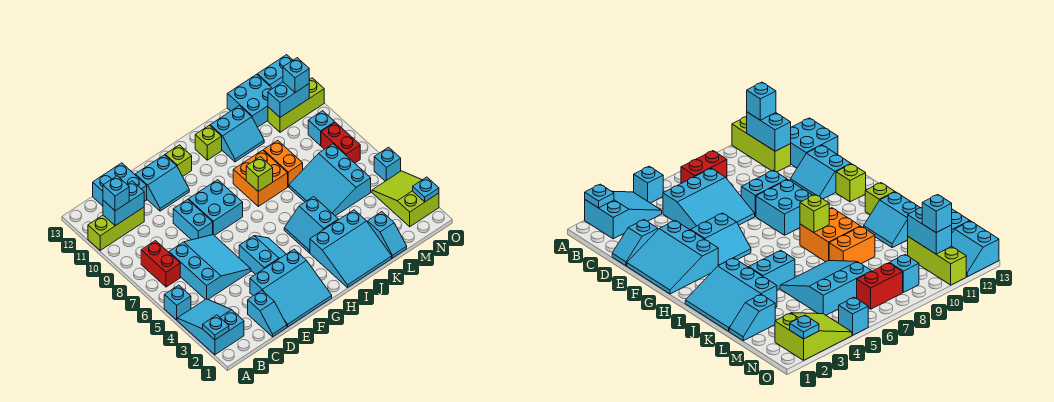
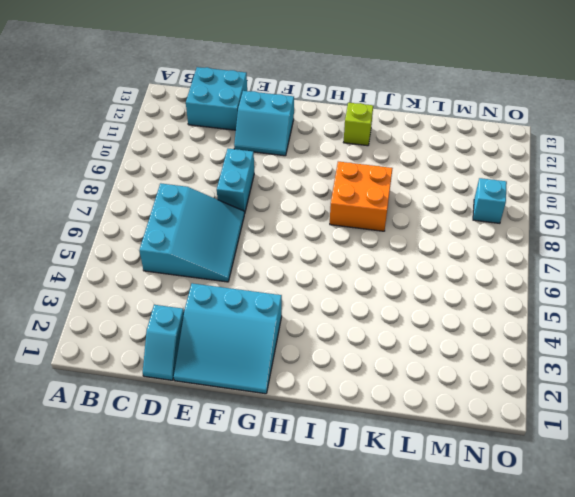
none -> cyan slope A2:B4 level 1 top 2
none -> cyan brick A5 level 1
none -> lime brick A11:C11 level 1
none -> red brick B7:B8 level 1

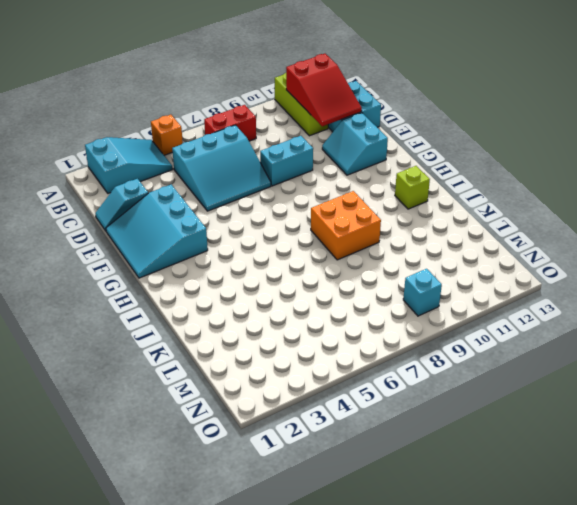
orange brick A5 level 1 -> cyan brick A5 level 1
red slope B11:D12 level 2 top B -> cyan brick B11:C11 level 2
none -> cyan slope F4:G5 level 1 top F
none -> cyan brick F8:G9 level 1
none -> lime brick G12 level 1
none -> cyan slope I1:K3 level 1 top 3

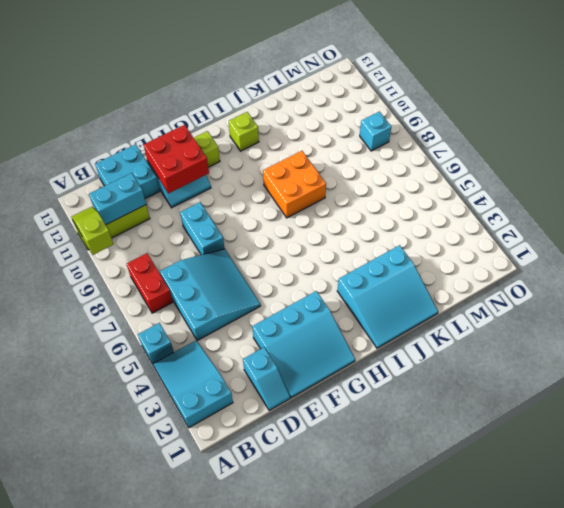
lime slope A10:A11 level 2 top 10 -> none
red brick E11:F12 level 2 -> none
none -> cyan slope F4:G5 level 1 top F
none -> cyan brick F8:G9 level 1
none -> cyan slope I4:J5 level 1 top J
none -> cyan slope J11:K12 level 1 top 12

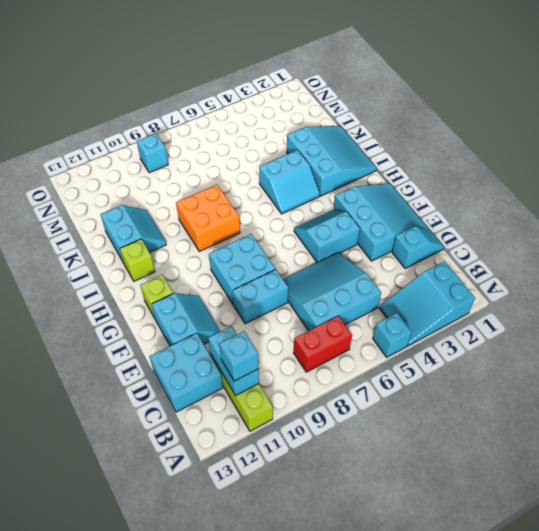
none -> cyan slope K5:M7 level 1 top M
none -> orange brick K8:K9 level 1
none -> cyan slope L1:L2 level 1 top 2
none -> cyan brick L12:M13 level 1

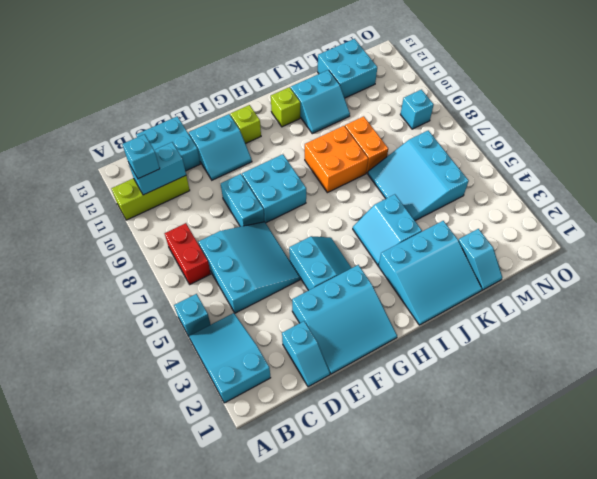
none -> lime brick M11:O11 level 1
none -> lime slope N2:O4 level 1 top 2
none -> red brick N7:N8 level 1
none -> cyan slope N12:O13 level 1 top 13

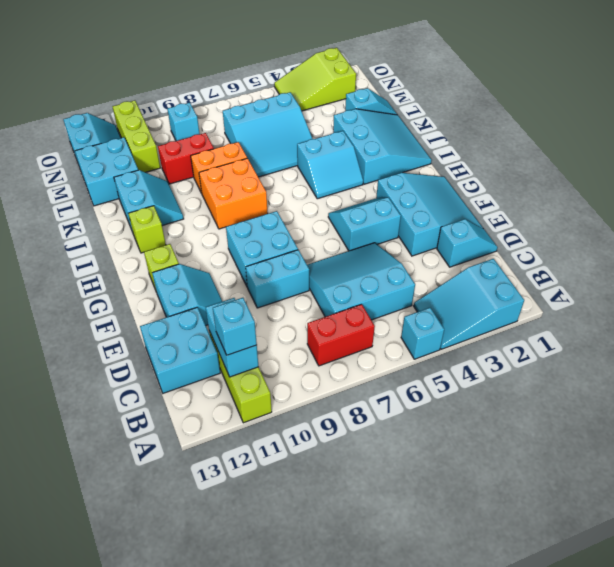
red brick L9:L10 level 1 -> red brick N7:N8 level 1
none -> cyan brick O5 level 1
none -> cyan plate A2 level 2
none -> lime brick I8 level 2
none -> cyan brick M11:N11 level 2

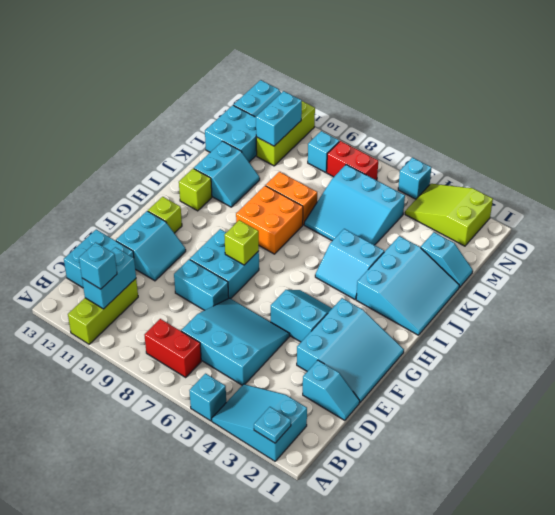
lime brick G8 level 2 -> lime brick I8 level 2
none -> cyan plate O2 level 2
none -> cyan brick N11 level 3

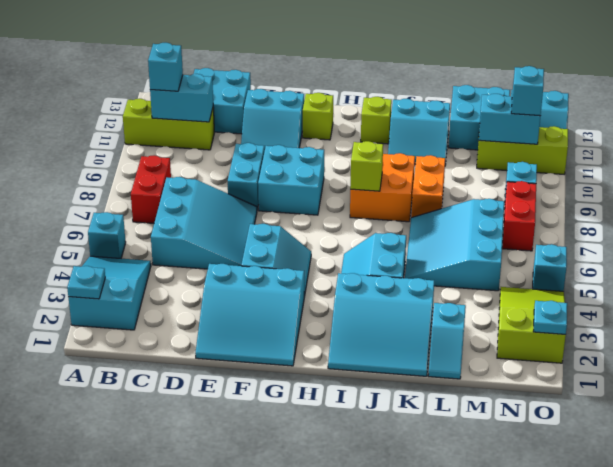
none -> cyan slope D1:D2 level 1 top 2

